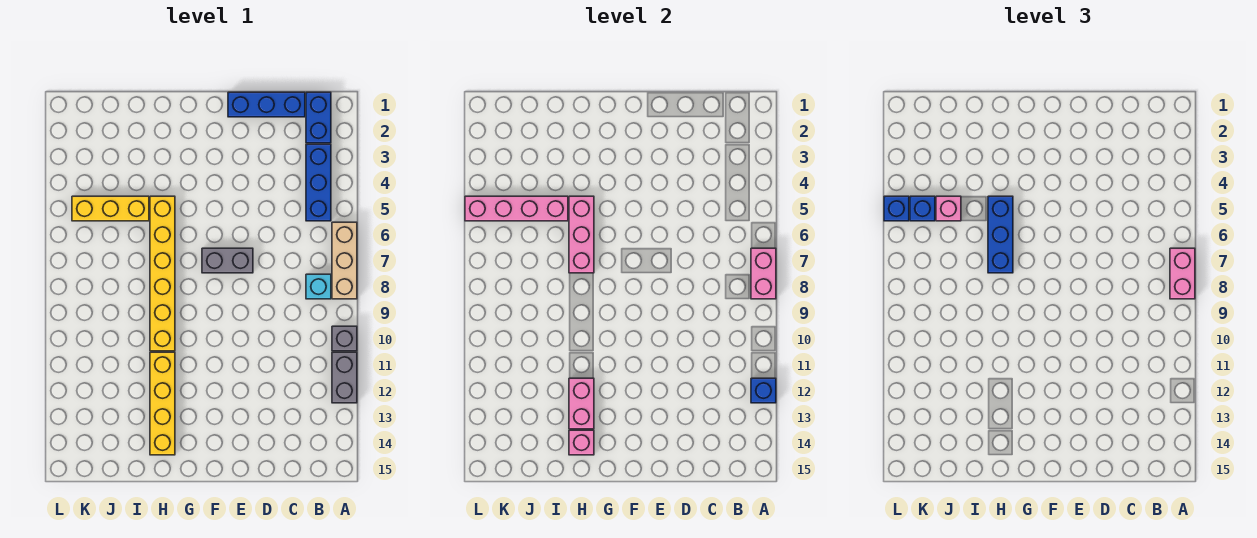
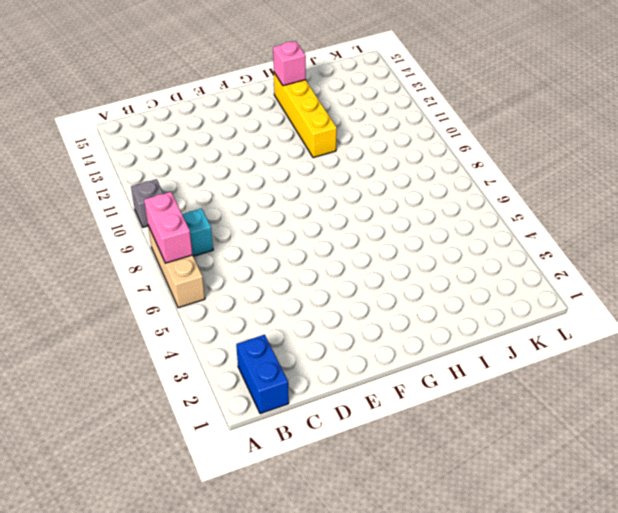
none -> grey brick A11:A12 level 1
none -> blue brick B3:B5 level 1
none -> blue brick C1:E1 level 1

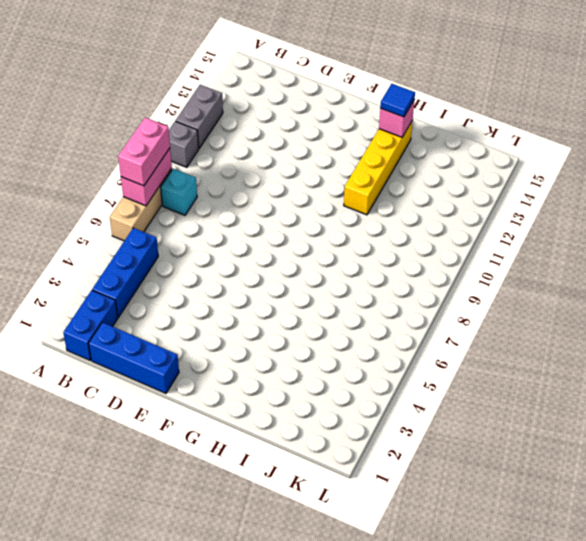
blue tile H14 level 3 -> none
none -> grey brick E7:F7 level 1
none -> yellow brick H5:H10 level 1
none -> yellow brick I5:K5 level 1

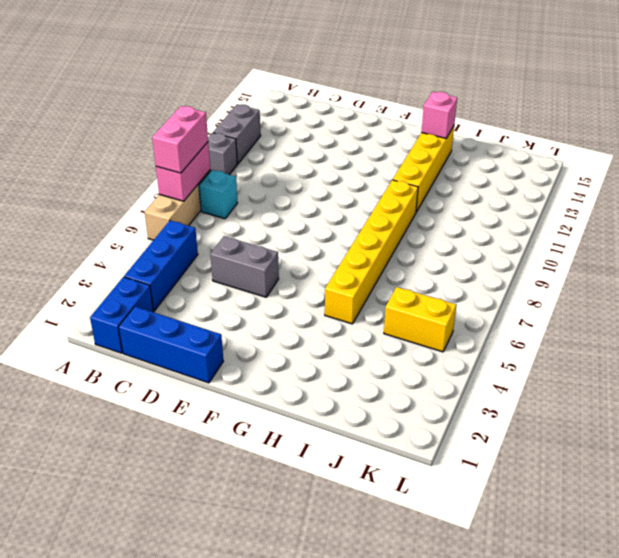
grey brick D5:E5 level 1 -> grey brick E7:F7 level 1
yellow brick J5:K5 level 1 -> yellow brick I5:K5 level 1
none -> blue brick A12 level 2
none -> pink brick H5:H7 level 2
none -> pink brick H12:H13 level 2

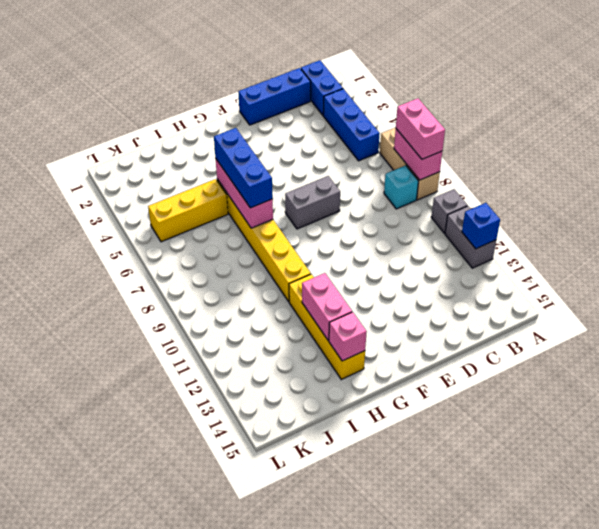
none -> pink brick I5:L5 level 2
none -> pink brick J5 level 3
none -> blue brick K5 level 3

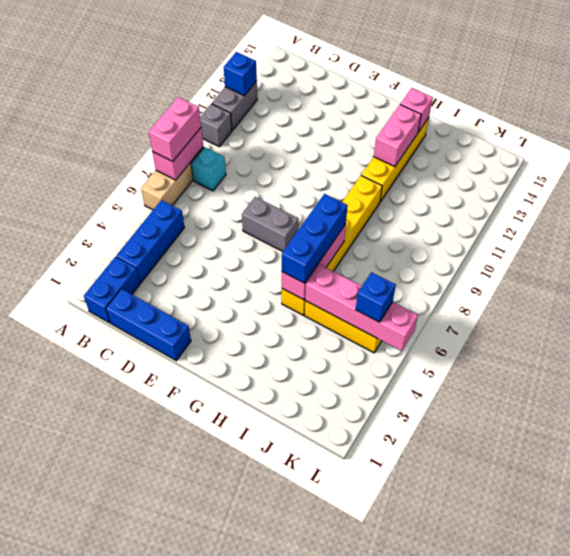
none -> pink brick J5 level 3
none -> blue brick L5 level 3

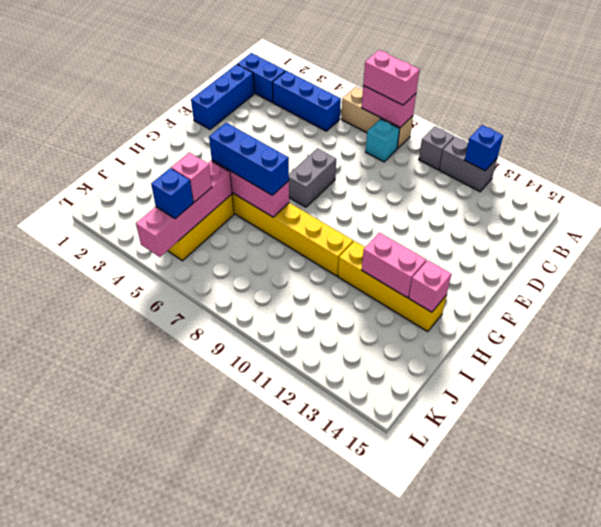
none -> blue brick L5 level 3

